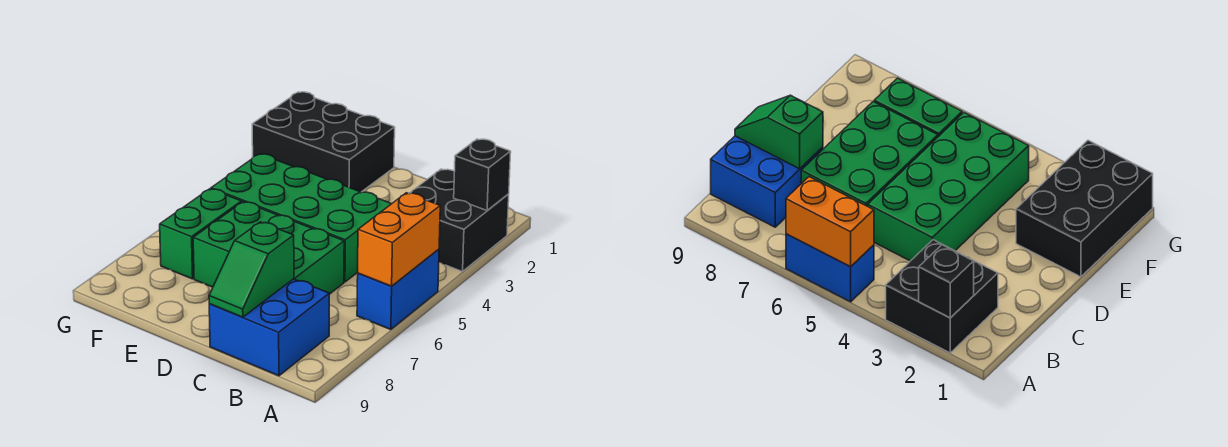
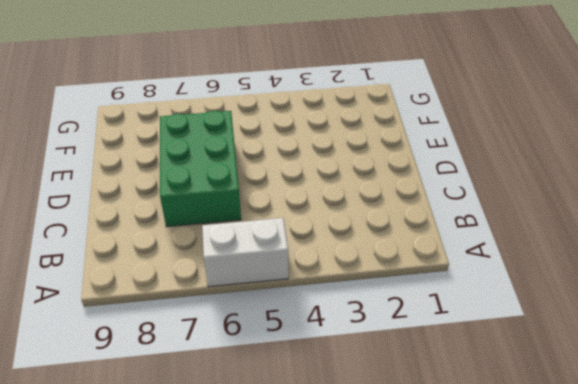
white brick A5:A6 level 1 -> blue brick A5:A6 level 1
none -> black brick A2:B3 level 1
none -> blue brick B8:C9 level 1

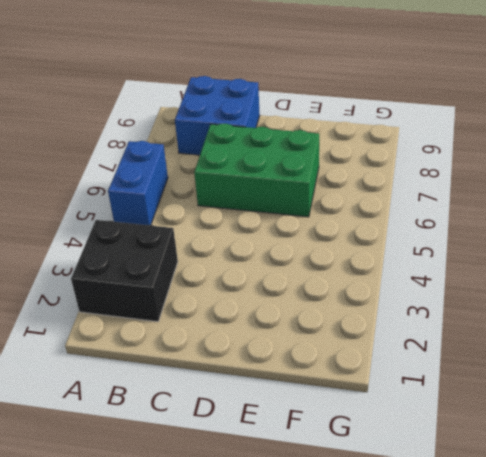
none -> green brick C4:F5 level 1
none -> black brick E1:G2 level 1

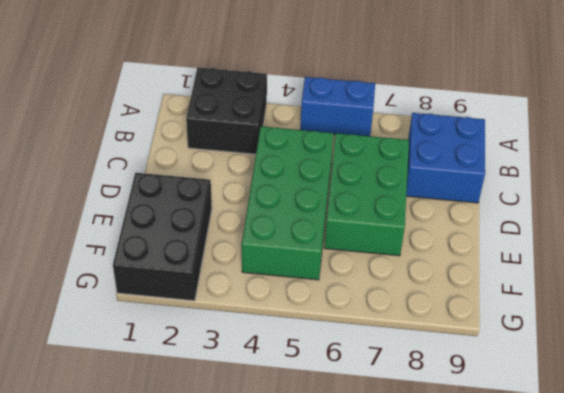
none -> green brick F6:F7 level 1
none -> black brick A2 level 2

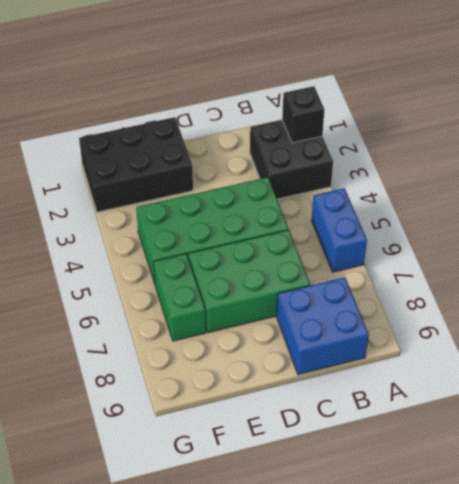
none -> orange brick A5:A6 level 2
none -> green slope C8:C9 level 2 top 8

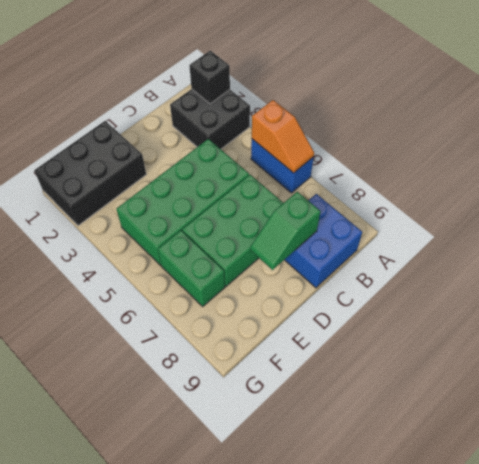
orange slope A5:A6 level 2 top 5 -> orange brick A5:A6 level 2
green slope C8:D8 level 2 top C -> green slope C8:C9 level 2 top 8

